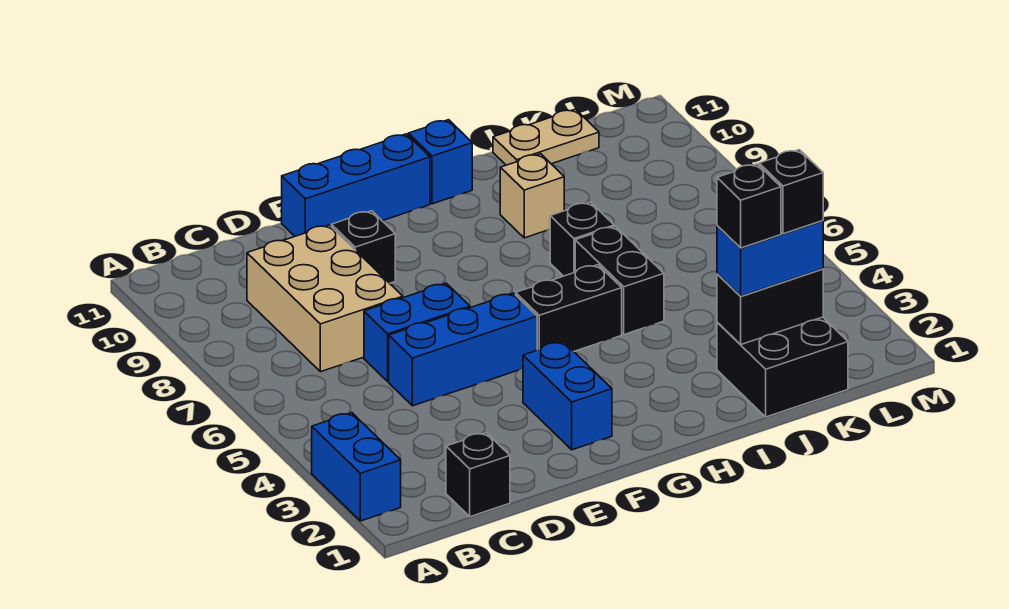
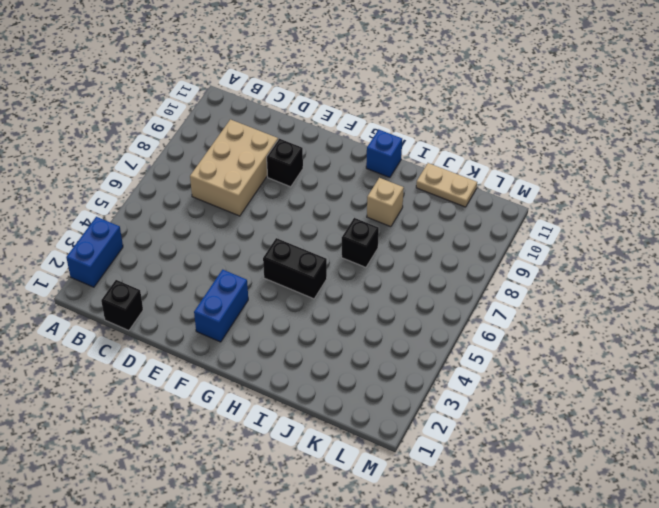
none -> blue brick D5:F5 level 1
none -> blue brick D6:E6 level 1
none -> blue brick E11:G11 level 1

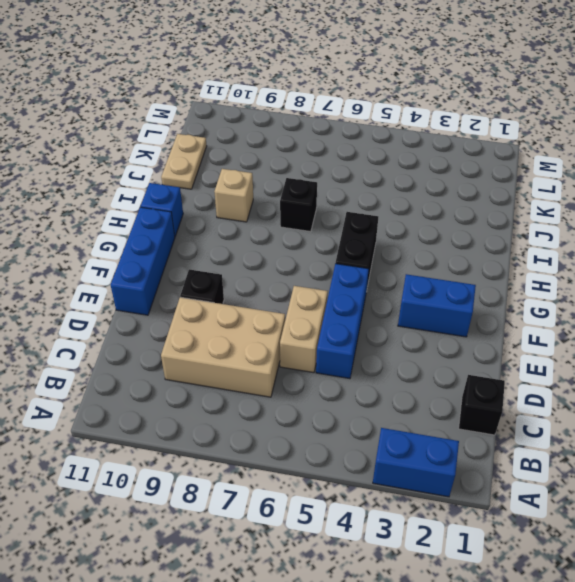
tan brick D6:E6 level 1 -> blue brick D6:E6 level 1
none -> black brick I5:I6 level 1
none -> black brick J1:K2 level 1
none -> black brick J2:K2 level 2

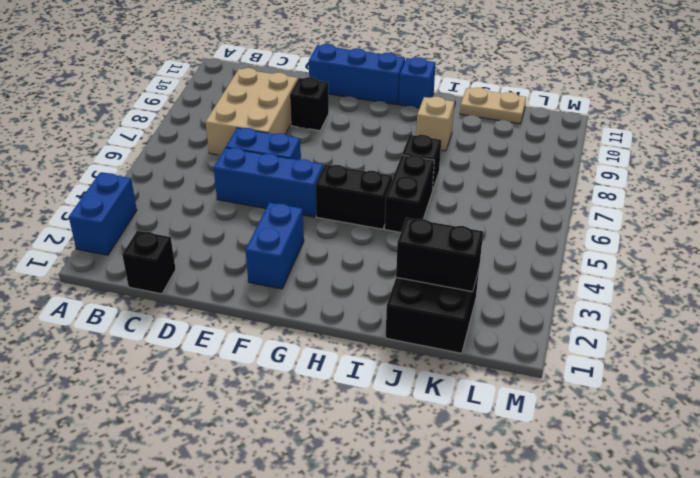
none -> blue brick J2:K2 level 3
none -> black brick J2 level 4
none -> black brick K2 level 4

